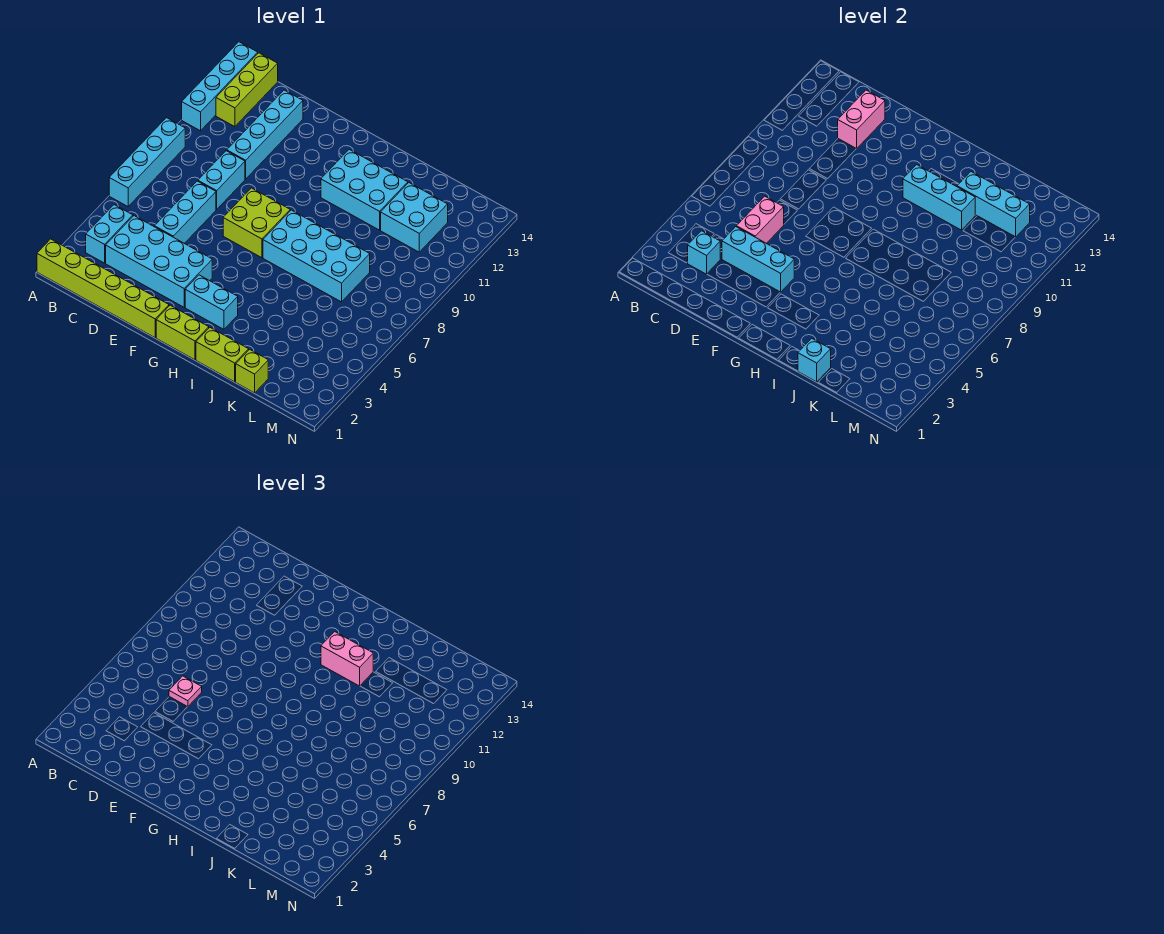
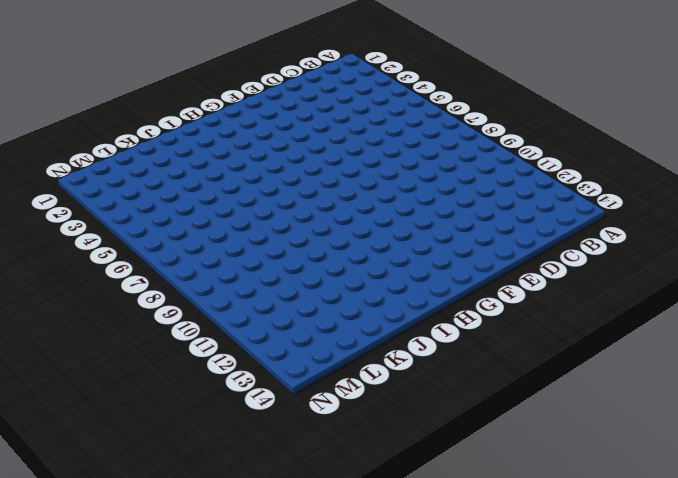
none -> lime brick A1:F1 level 1
none -> cyan brick A6:A9 level 1
none -> cyan brick A11:A14 level 1

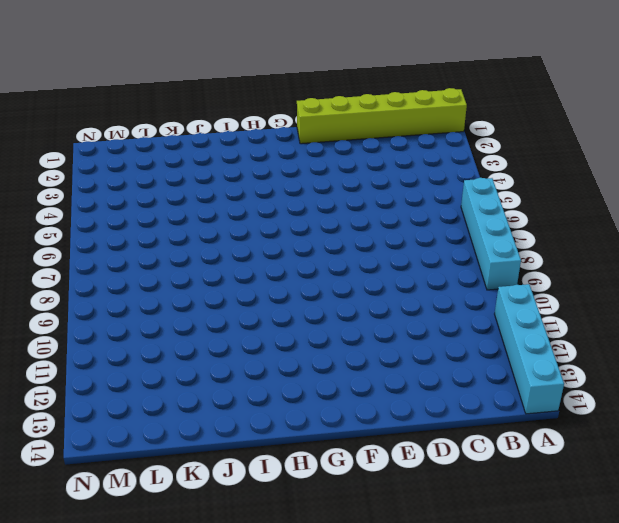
none -> cyan brick B3:B4 level 1
none -> lime brick B12:B14 level 1
none -> cyan brick C3:F4 level 1

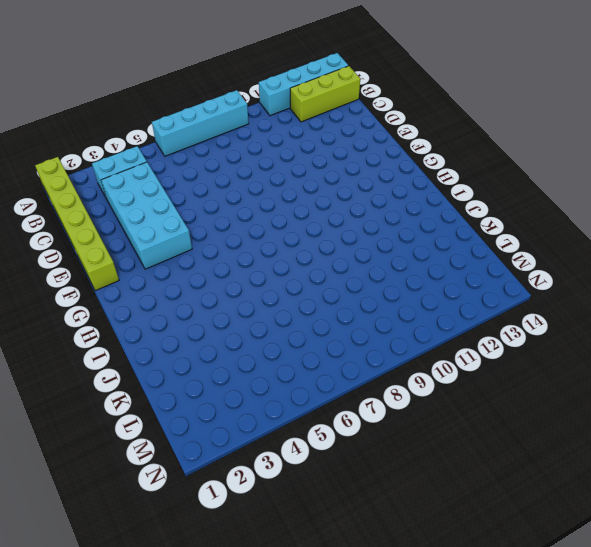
none -> cyan brick D5:D7 level 1
none -> cyan brick D8:D9 level 1
none -> cyan brick D10:D13 level 1

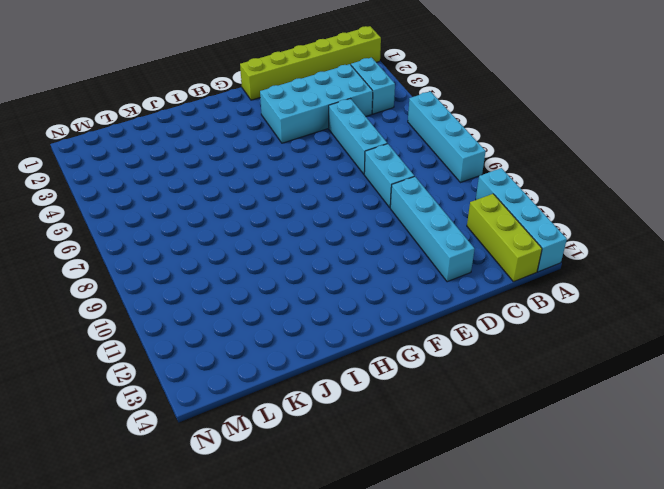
none -> lime brick F7:G8 level 1
none -> lime brick G1:H1 level 1
none -> cyan brick G3:H3 level 1

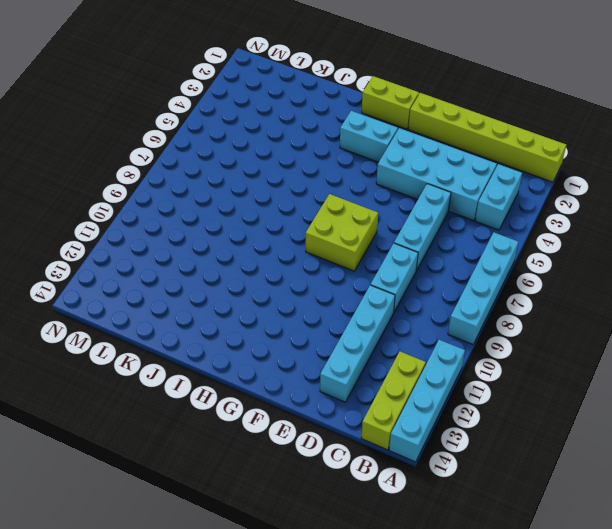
none -> cyan brick H7:K8 level 1
none -> cyan brick H11:J12 level 1
none -> lime brick I1:J1 level 1

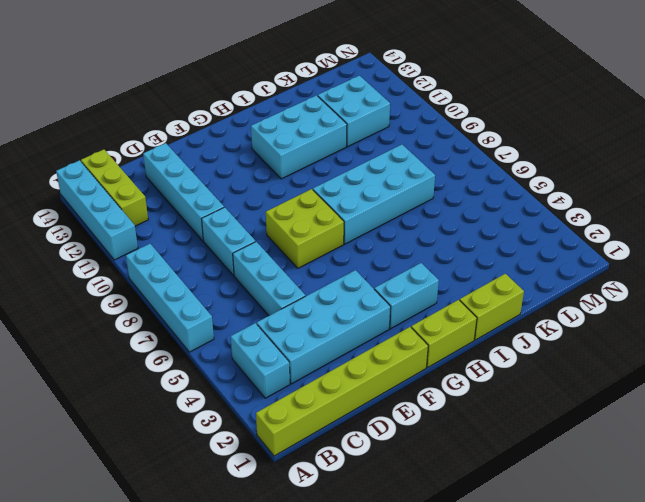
none -> lime brick K1 level 1
none -> cyan brick C3 level 2
none -> cyan brick D4:F4 level 2

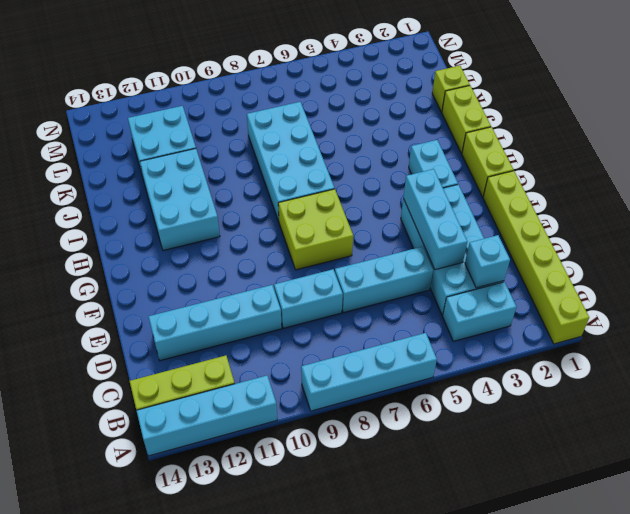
none -> pink brick D5:D6 level 2
none -> pink brick D12:D13 level 2
none -> cyan brick H11:J11 level 2

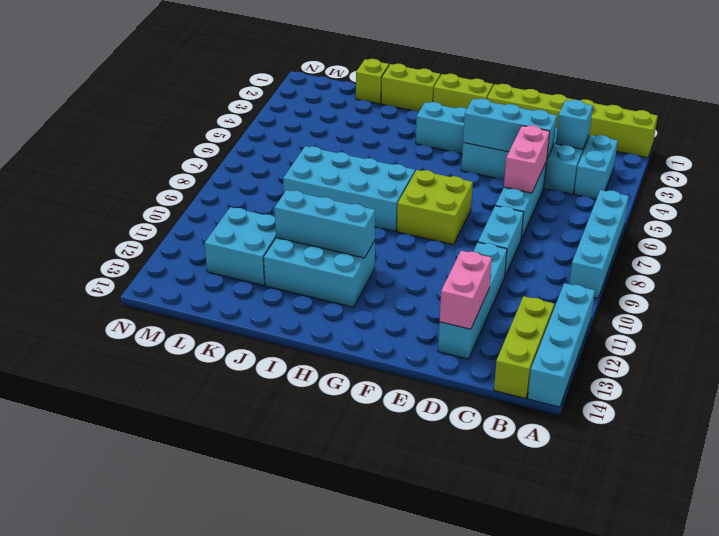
none -> cyan brick J1 level 2
none -> cyan brick J12:L12 level 2
none -> pink plate D6 level 3

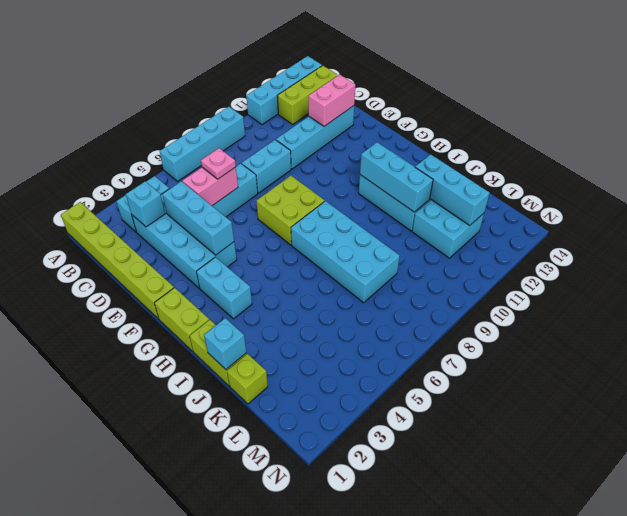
none -> pink brick H11:I11 level 3

